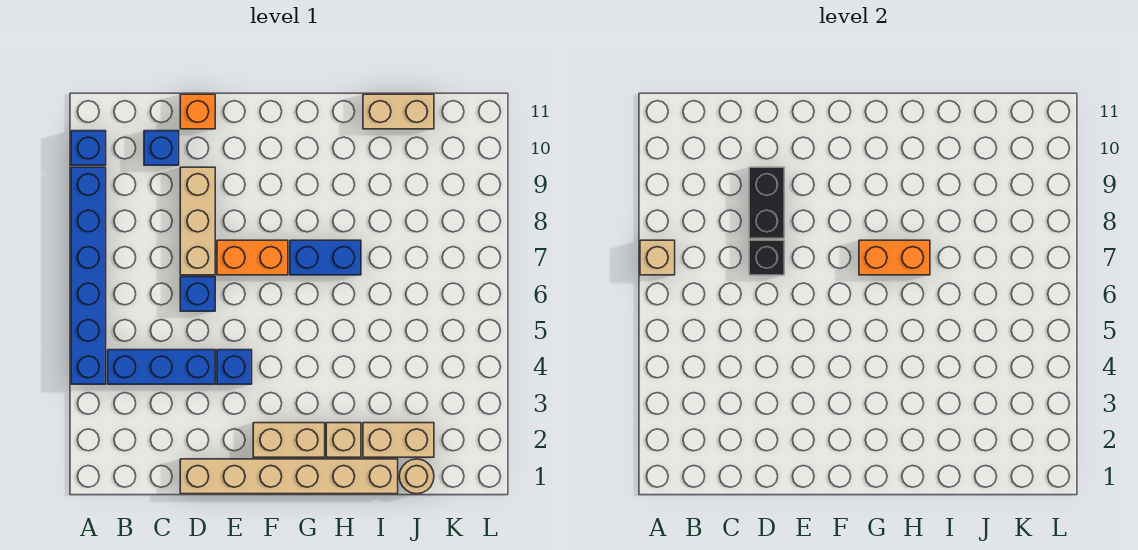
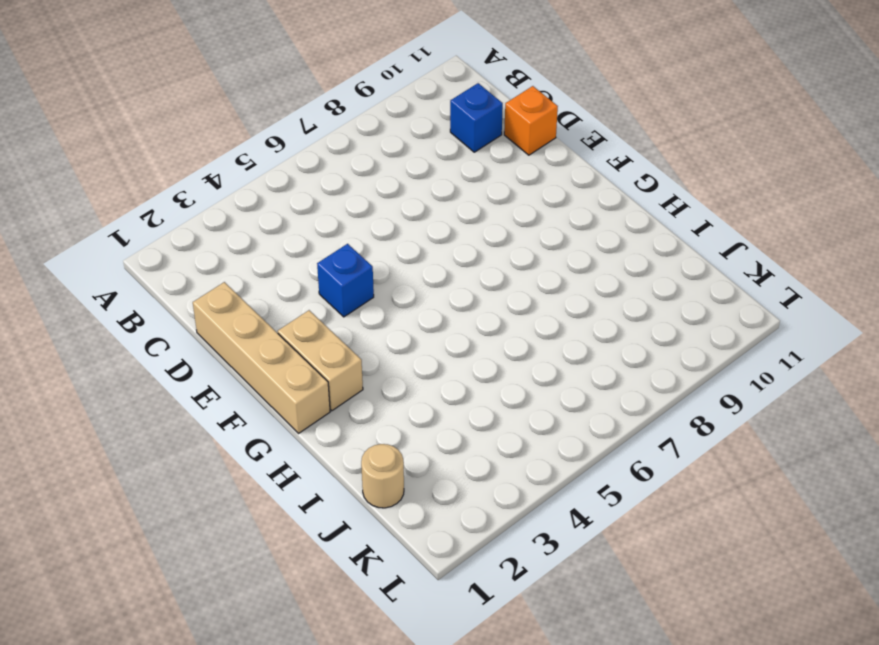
tan brick D1:G1 level 1 -> tan brick D1:I1 level 1
none -> blue brick A4:A9 level 1
none -> blue brick A10 level 1
none -> blue brick B4:D4 level 1

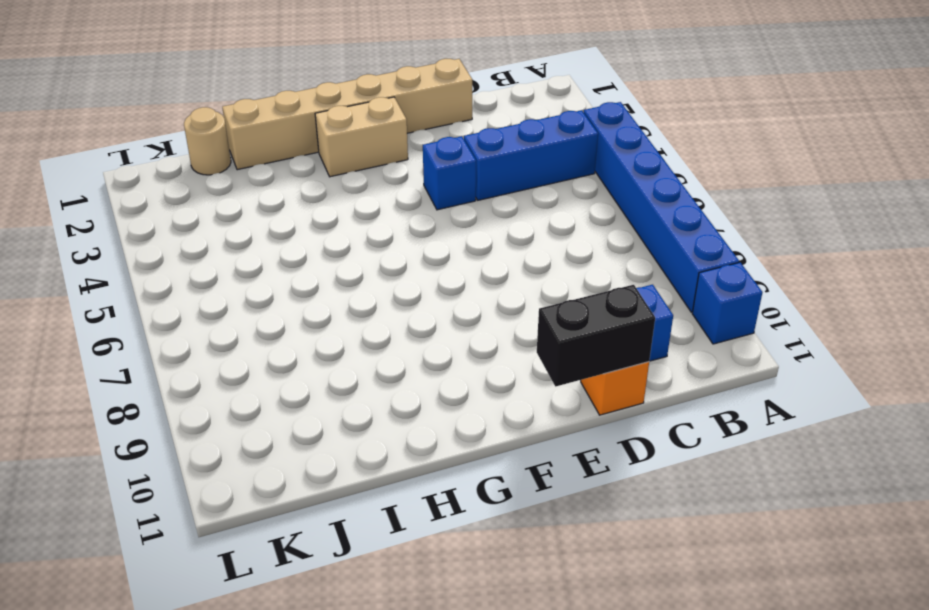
black brick D11:E11 level 2 -> black brick D8:D9 level 2
none -> blue brick D6 level 1
none -> tan brick D7:D9 level 1
none -> orange brick E7:F7 level 1

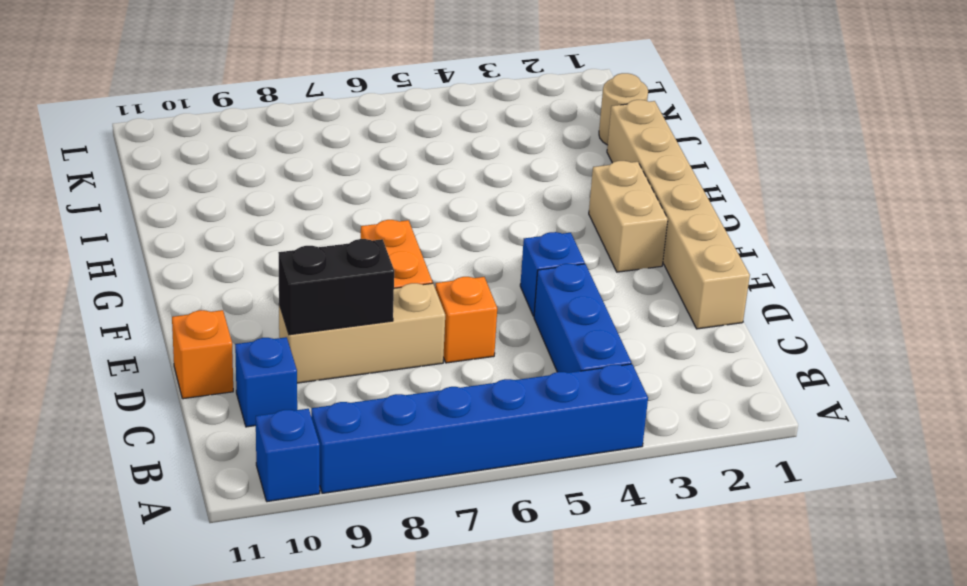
orange brick D6 level 1 -> blue brick D6 level 1
none -> blue brick G7:H7 level 1
none -> tan brick H2 level 1
none -> tan brick I2:J2 level 1

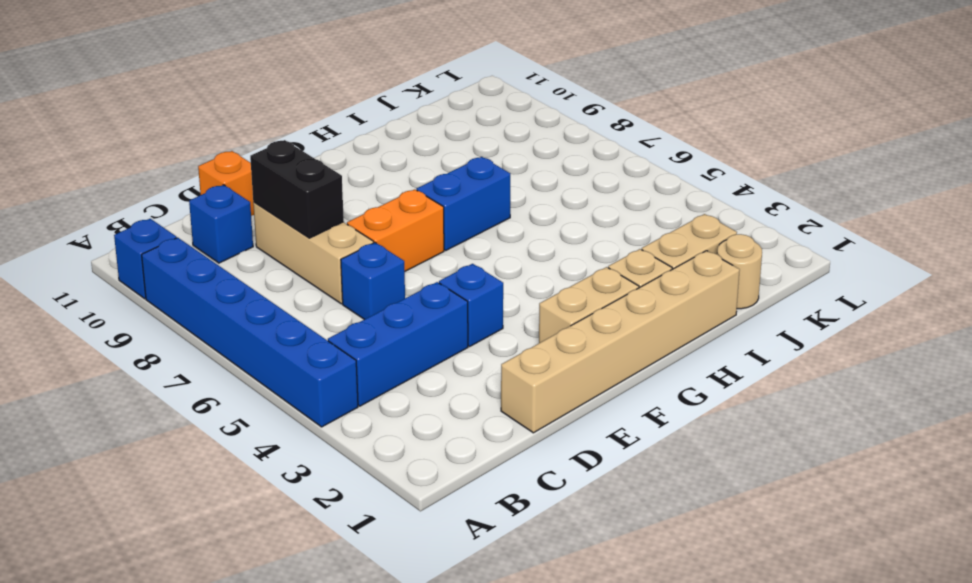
none -> tan brick I11:J11 level 1
none -> tan brick A7 level 2
none -> black brick D7 level 2

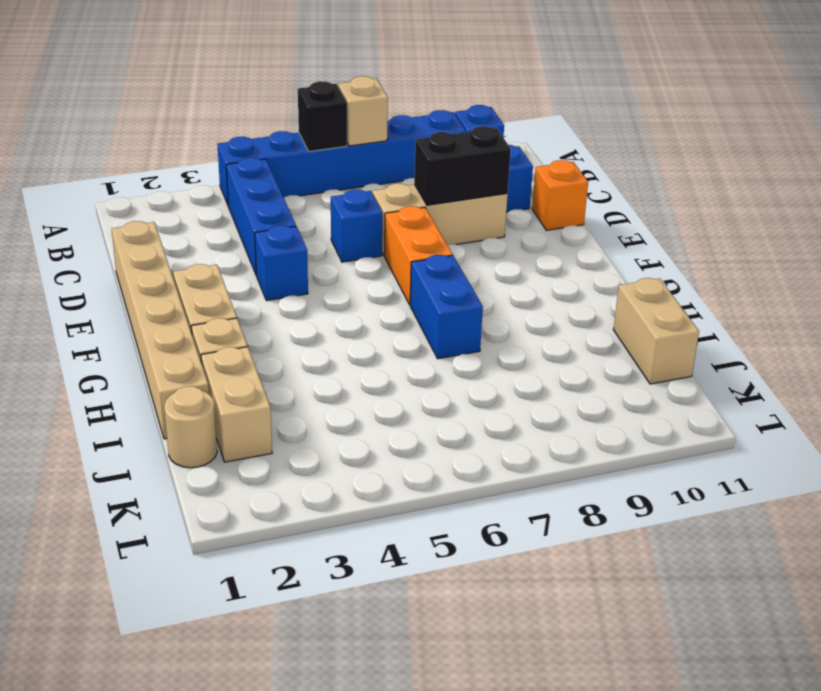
black brick A6 level 2 -> black brick D7 level 2
none -> orange brick G7:H7 level 2

